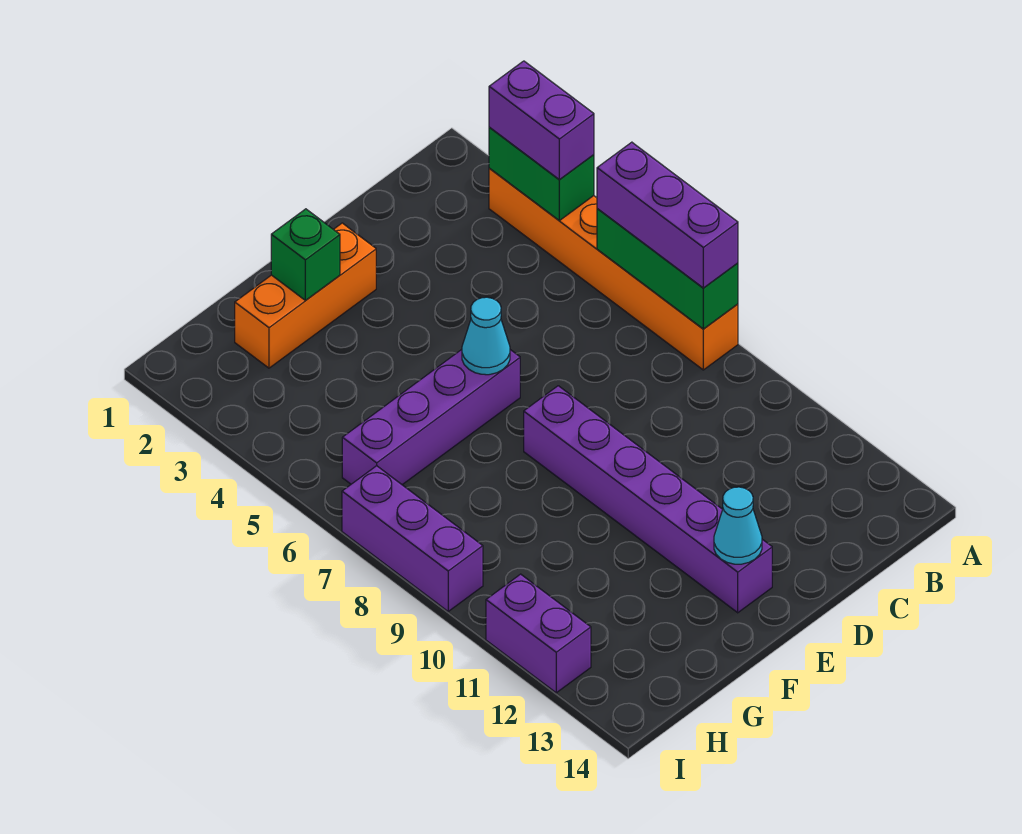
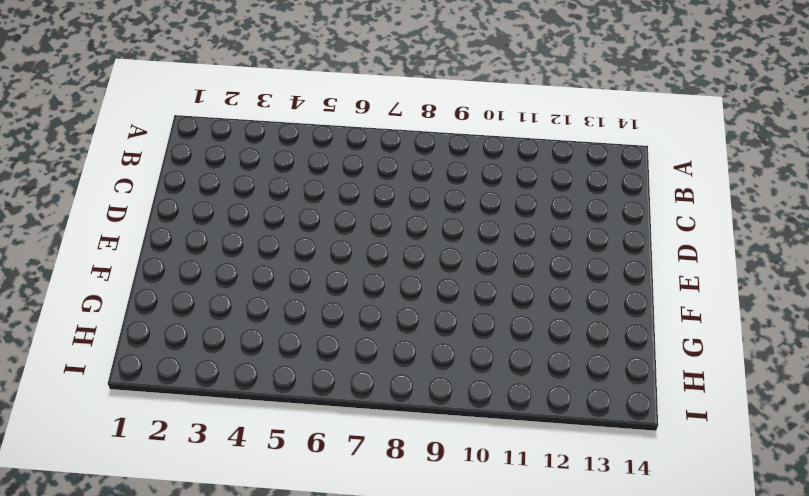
none -> orange brick A3:A8 level 1
none -> orange brick E2:G2 level 1
none -> purple brick E6:H6 level 1

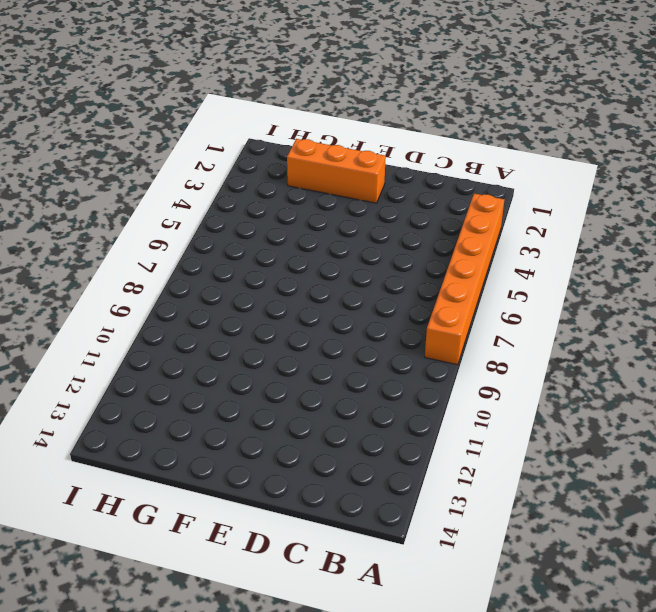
none -> purple brick E6:H6 level 1
none -> purple brick E8:E13 level 1
none -> purple brick I7:I9 level 1

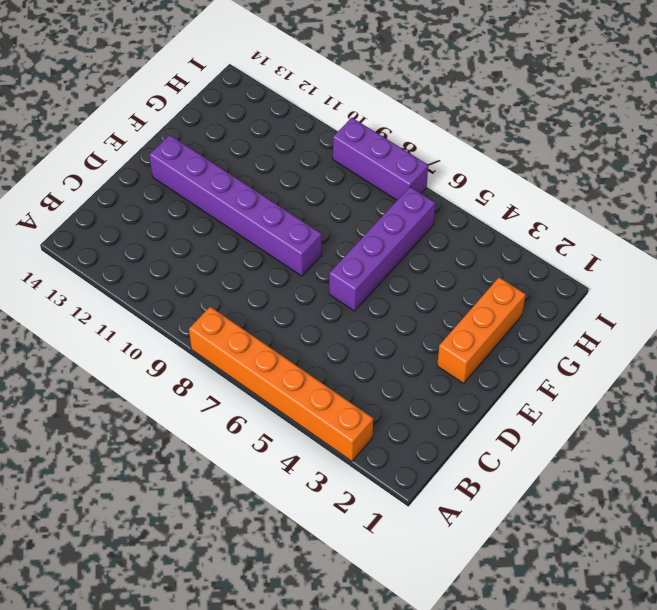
none -> purple brick I11:I12 level 1
none -> green brick A3:A4 level 2
none -> green brick A6:A8 level 2

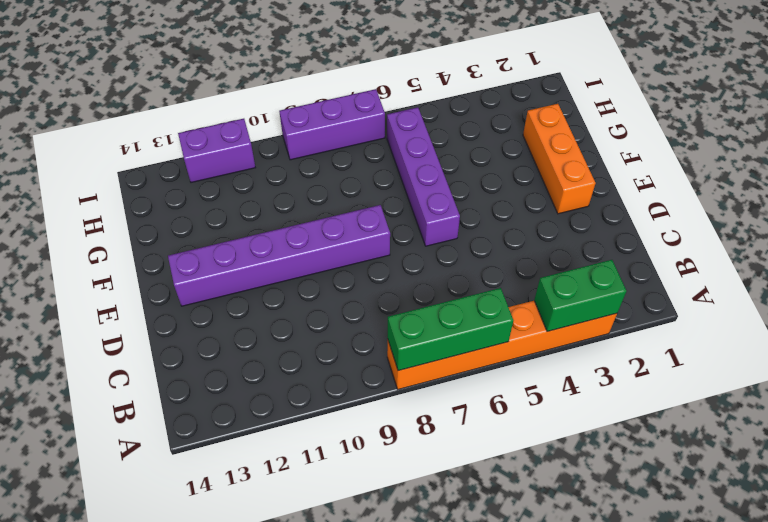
none -> cyan cone E6 level 2
none -> cyan cone E13 level 2
none -> green brick F2 level 2

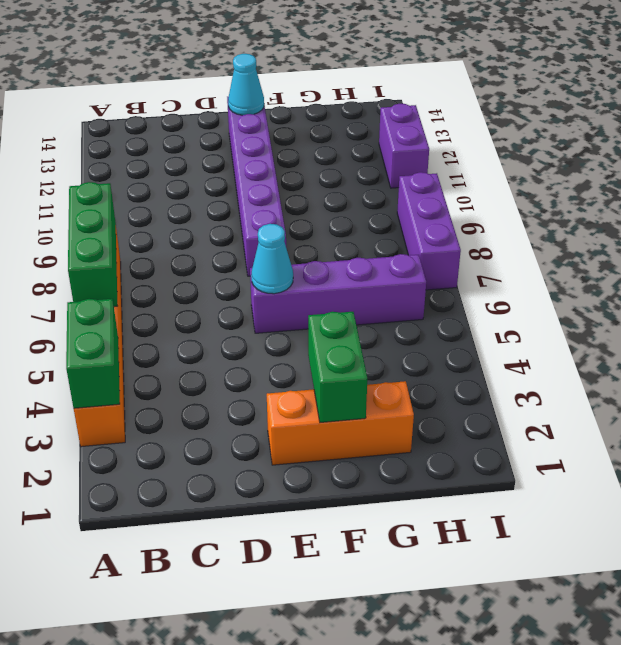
green brick F2:F3 level 2 -> green brick F2 level 2
none -> purple brick A3:A4 level 3
none -> purple brick A6:A8 level 3

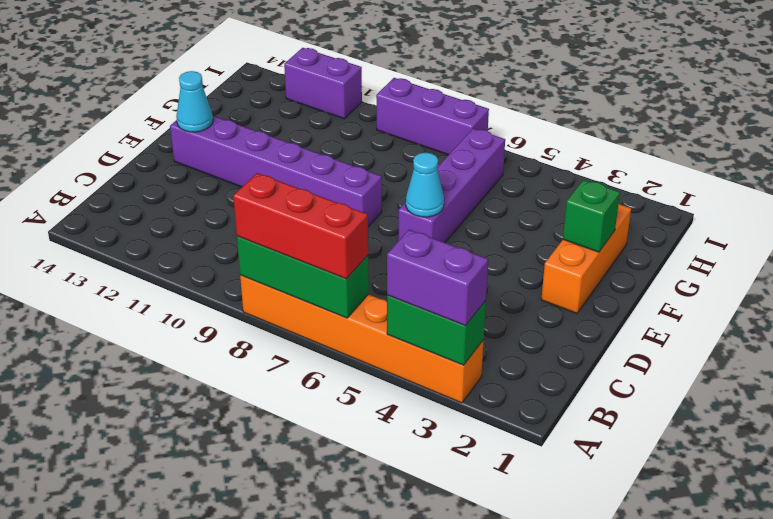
red brick A6:A8 level 3 -> purple brick A6:A8 level 3

